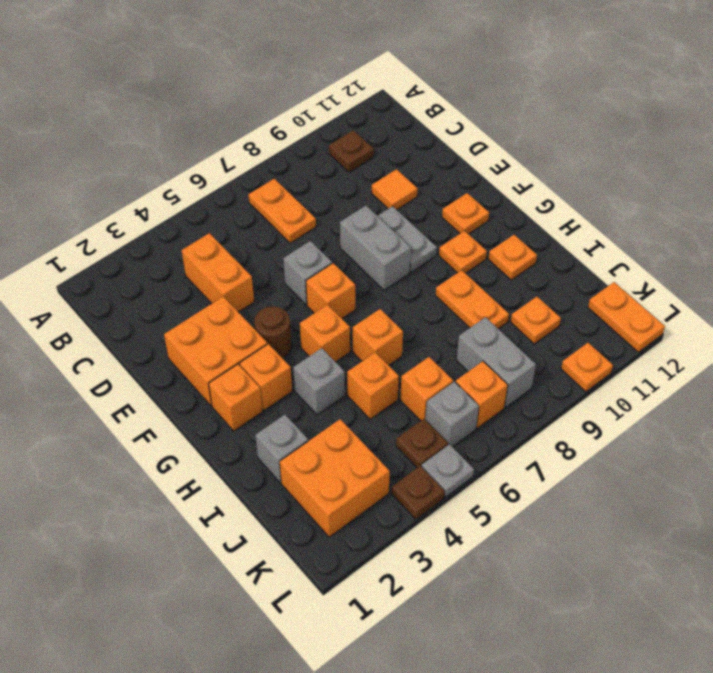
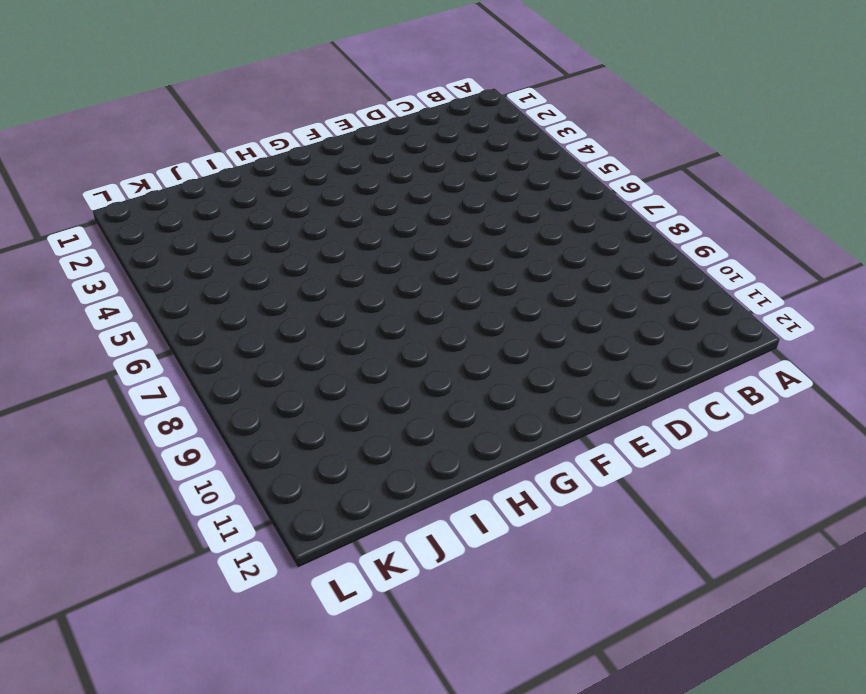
none -> orange plate B7:C7 level 1
none -> brown plate B10 level 1
none -> orange brick C4:D4 level 1
none -> orange tile D10 level 1

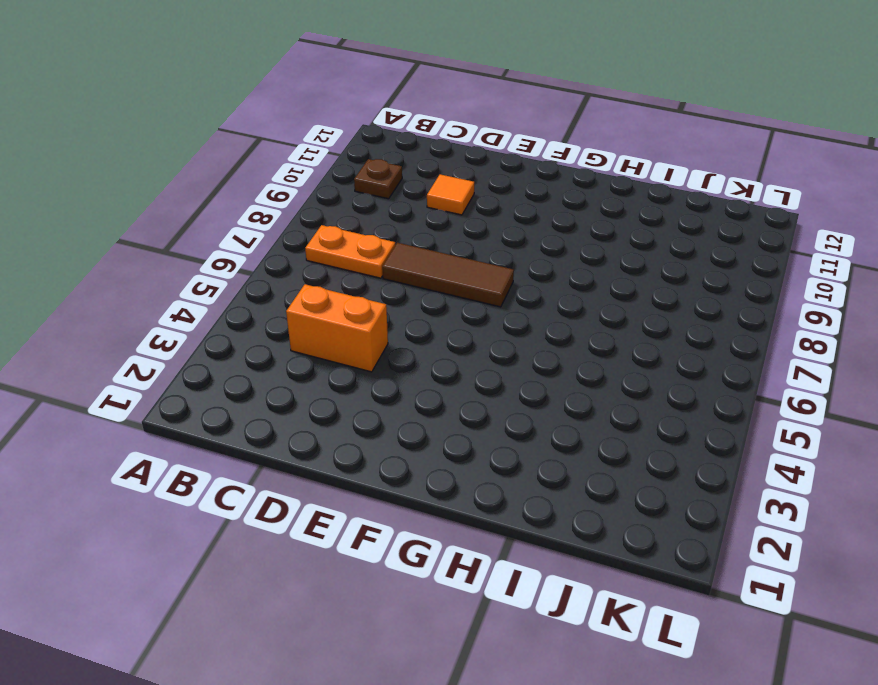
brown tile D7:F7 level 1 -> none
none -> orange brick E2:F3 level 1
none -> grey brick E6 level 1
none -> grey brick E8:F8 level 1
none -> grey plate E9:F9 level 1

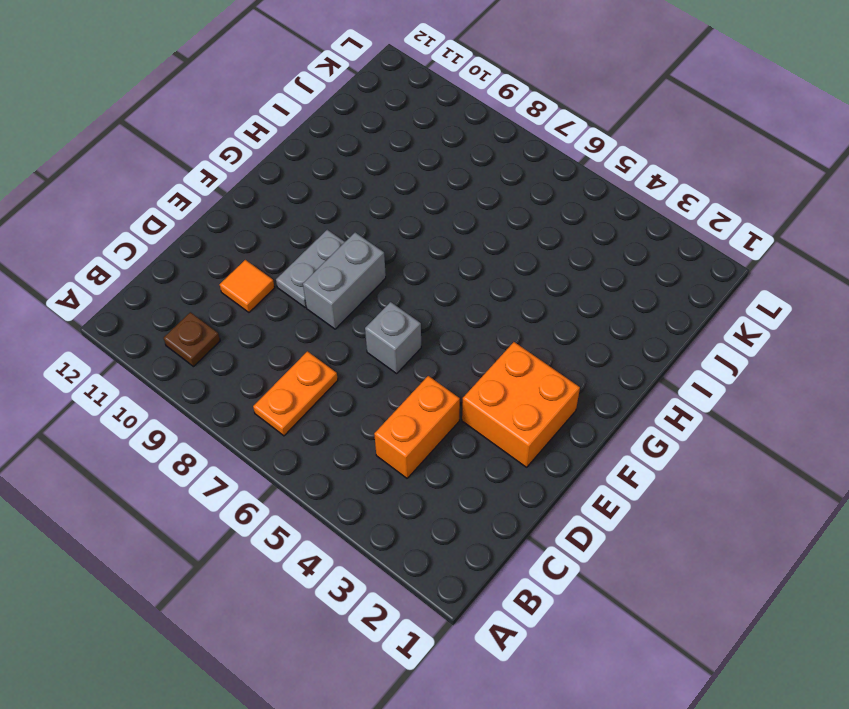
none -> brown round brick F4 level 1
none -> orange brick F6 level 1
none -> orange plate F11 level 1
none -> orange brick G2 level 1

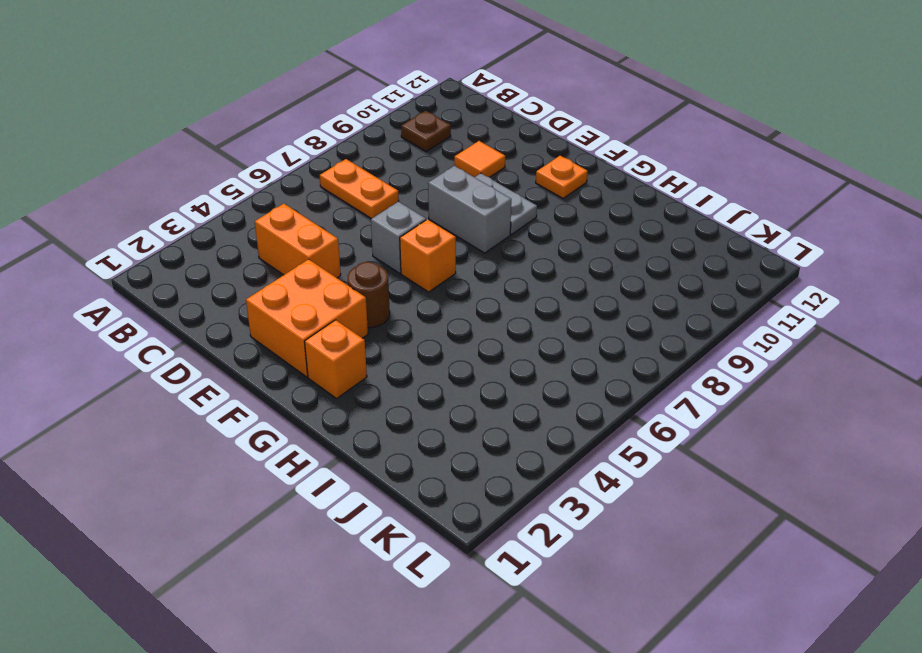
none -> orange brick G3 level 1
none -> orange brick G5 level 1
none -> orange plate G10 level 1
none -> grey brick H4 level 1

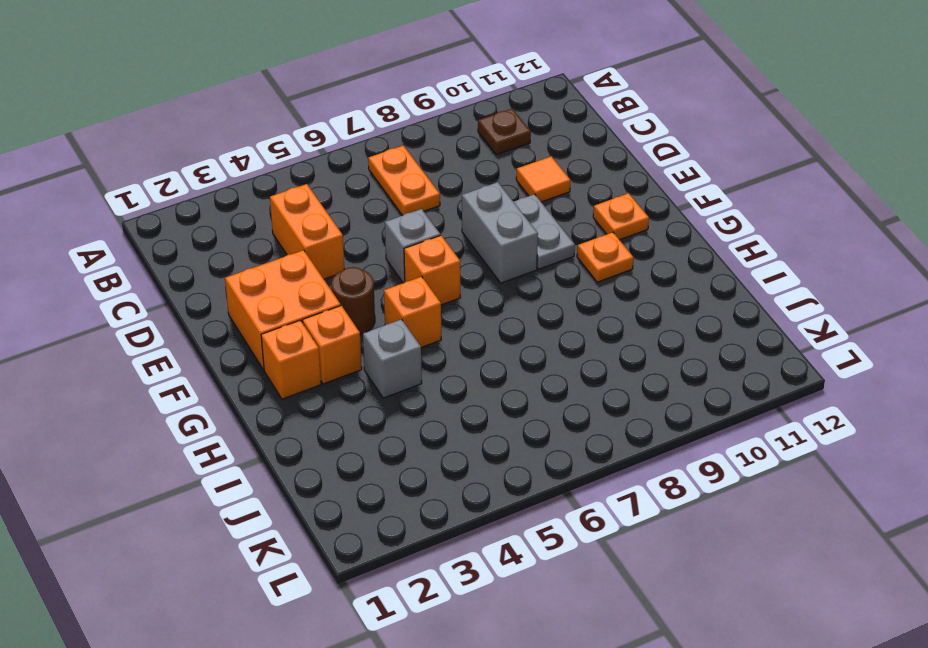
none -> orange brick H6 level 1
none -> orange plate H9:I9 level 1
none -> orange plate H11 level 1
none -> grey brick I2 level 1

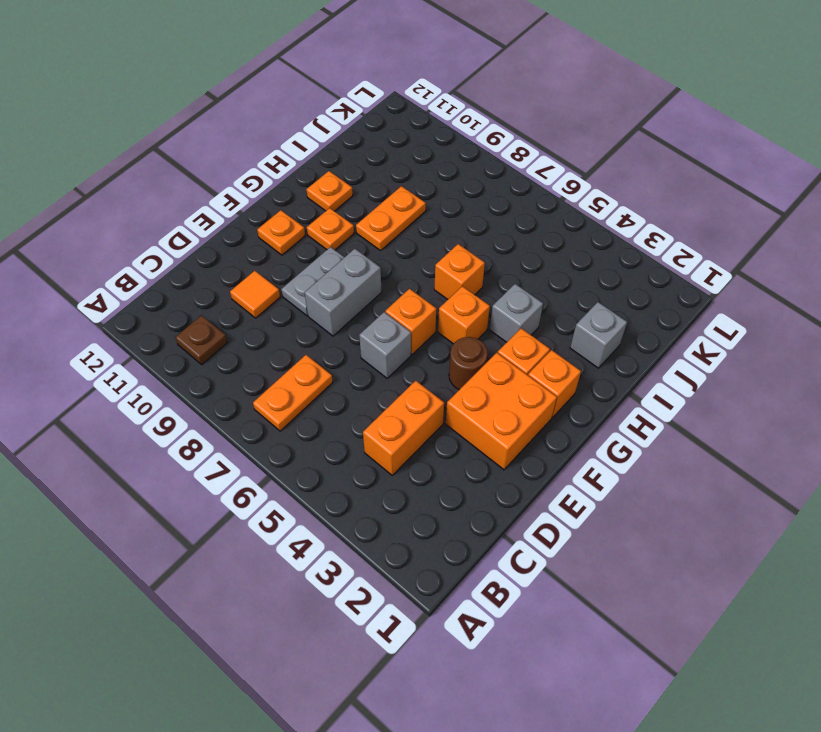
none -> orange brick I5 level 1
none -> orange brick J2:K3 level 1
none -> orange brick J6 level 1
none -> grey brick J8:K8 level 1

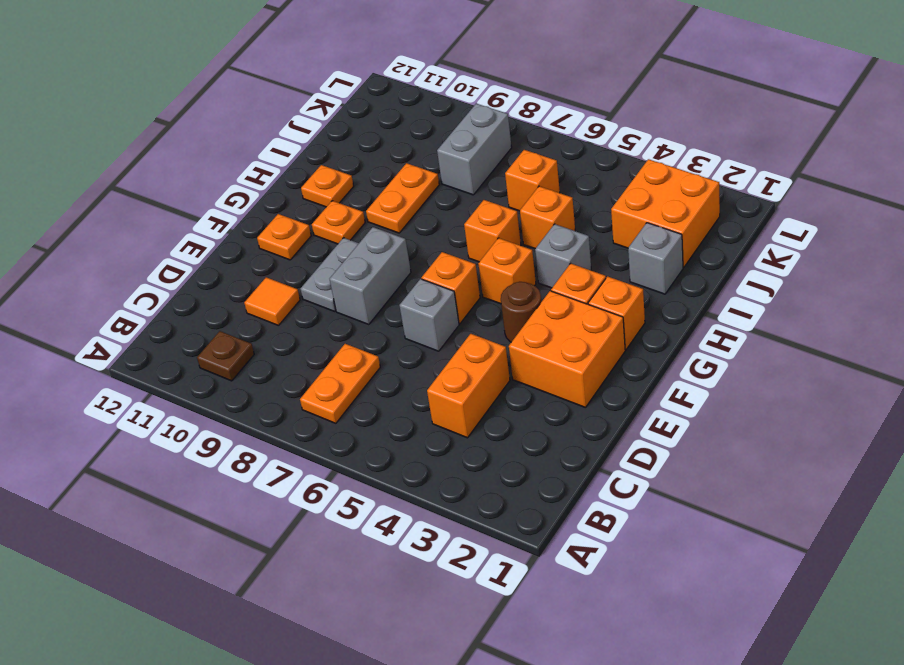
none -> orange plate J10 level 1
none -> brown plate K5 level 1
none -> grey brick K6 level 1
none -> orange brick K7 level 1

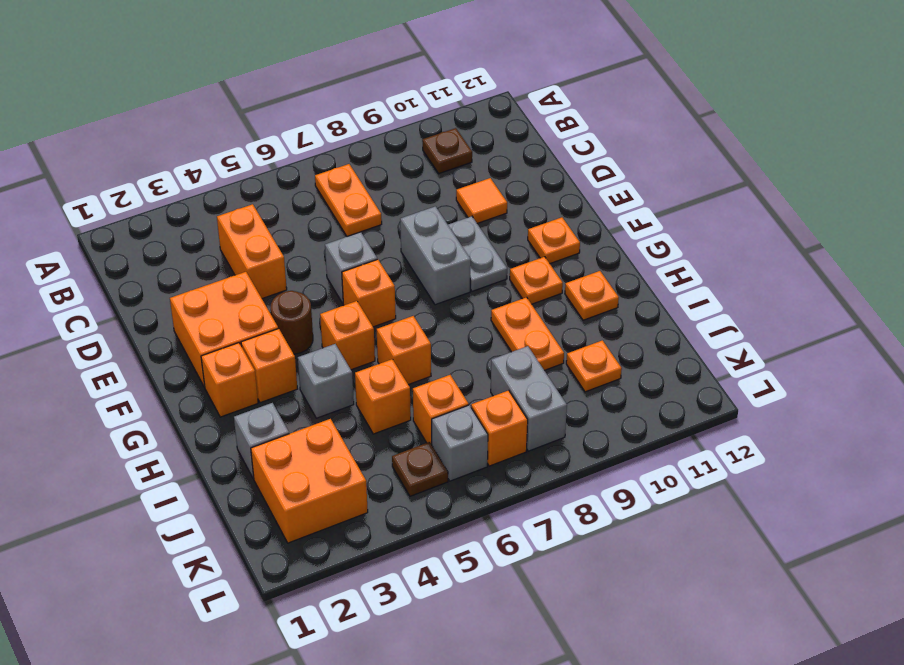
none -> orange plate K12:L12 level 1
none -> brown plate L4 level 1
none -> grey plate L5 level 1
none -> orange plate L10 level 1

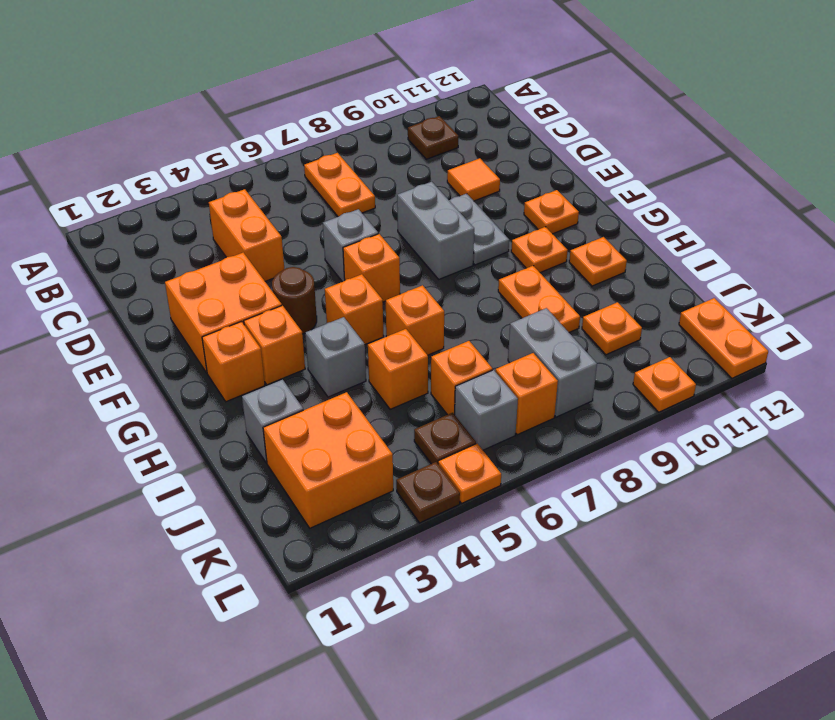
orange plate L5 level 1 -> grey plate L5 level 1

